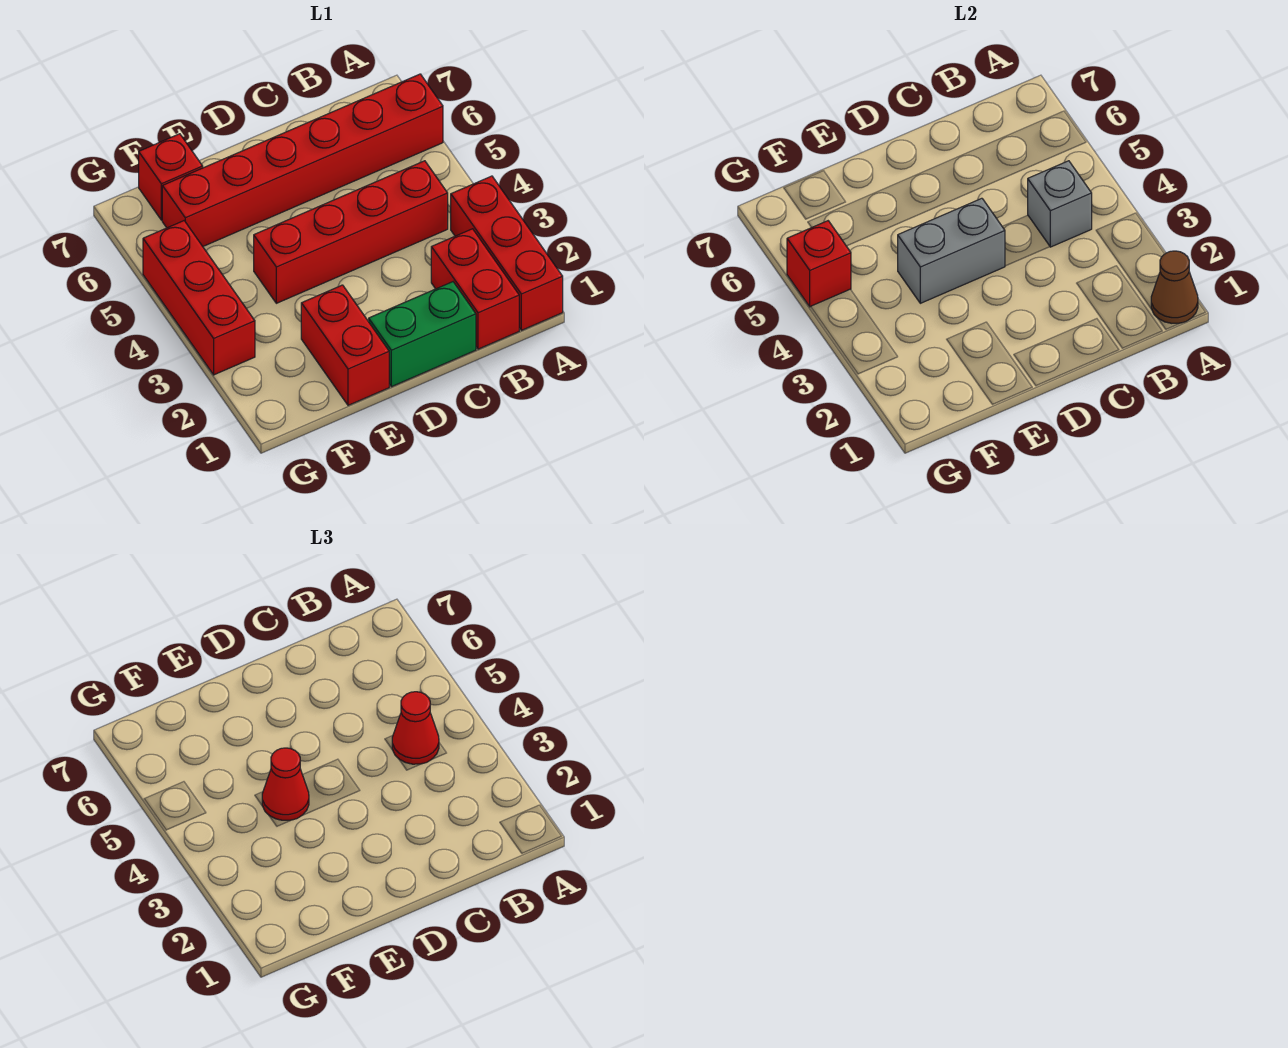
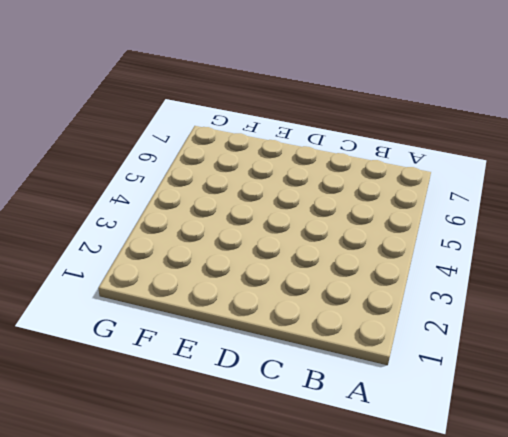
none -> red brick A1:A3 level 1
none -> red brick A6:F6 level 1
none -> red brick B1:B2 level 1

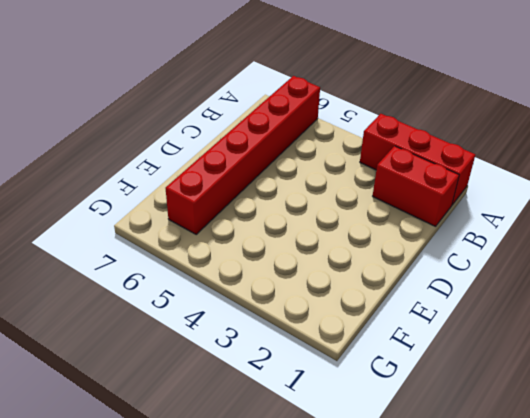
none -> red brick B4:E4 level 1
none -> green brick C1:D1 level 1
none -> red brick E1:E2 level 1

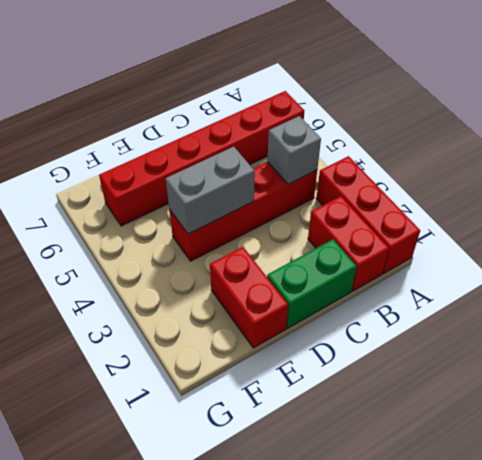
none -> red brick F7 level 1
none -> red brick G3:G5 level 1
none -> brown cone A1 level 2

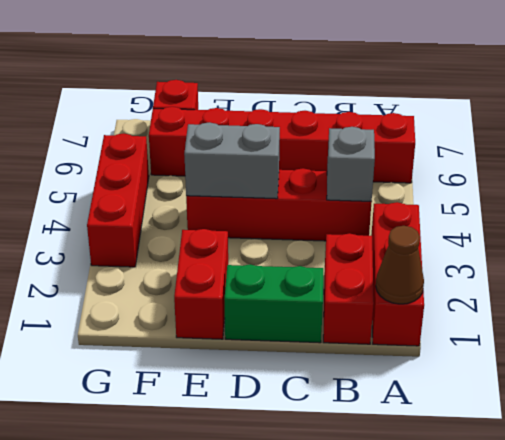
none -> red brick G5 level 2
none -> red cone B4 level 3
none -> red cone E4 level 3

